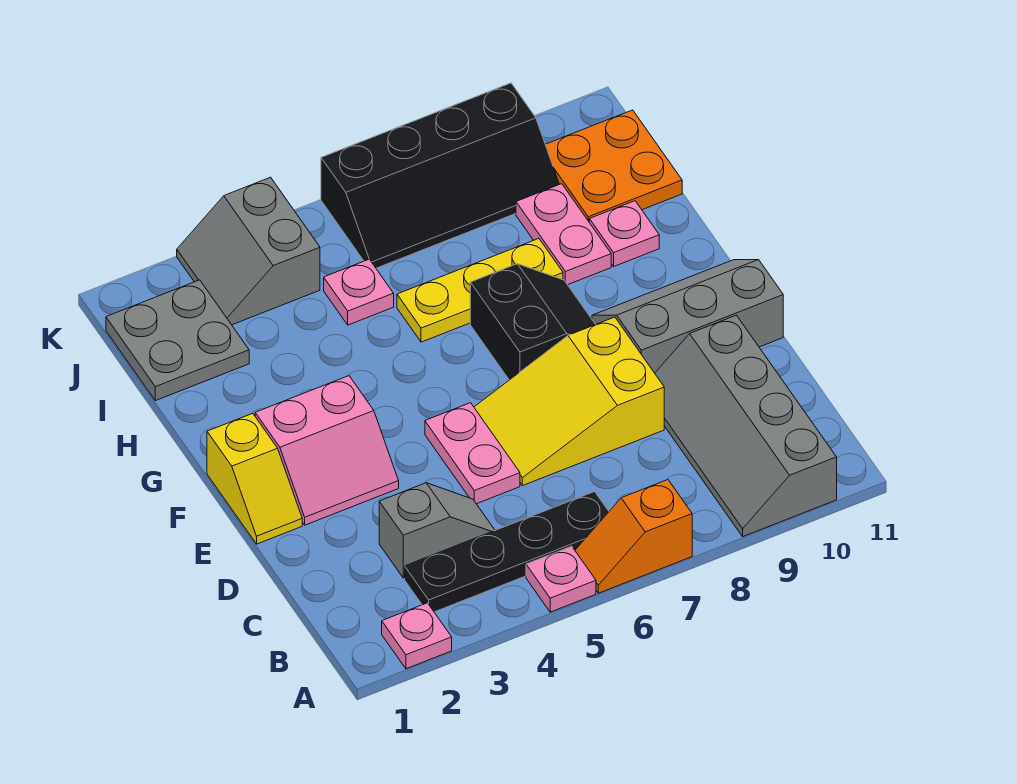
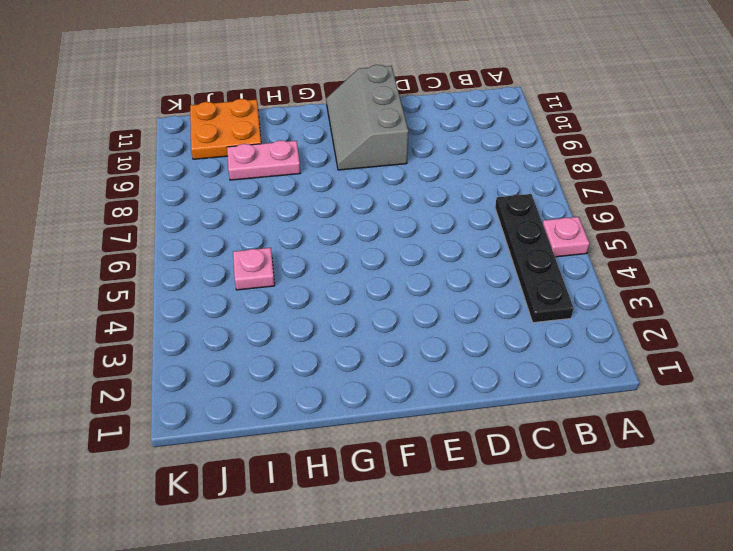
none -> pink plate A2 level 1
none -> orange slope A6:A7 level 1 top 7
none -> grey slope A9:D10 level 1 top 10

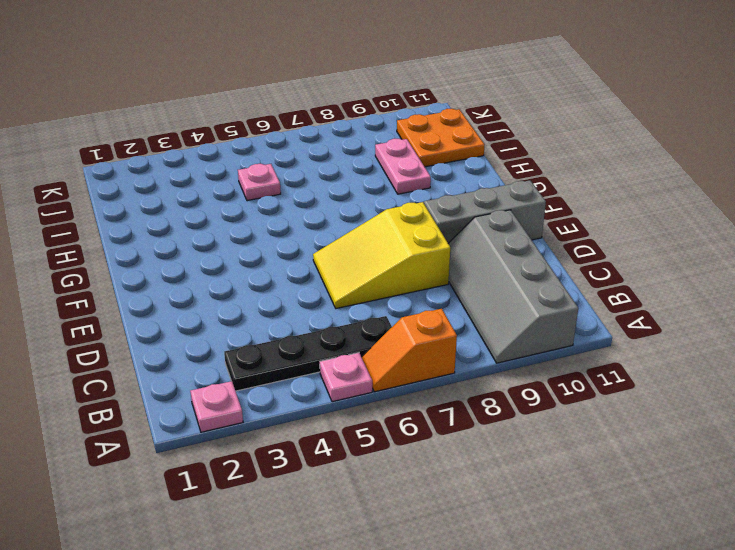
none -> grey slope C3:C4 level 1 top 3
none -> pink plate D5:E5 level 1
none -> yellow slope E1:F1 level 1 top F

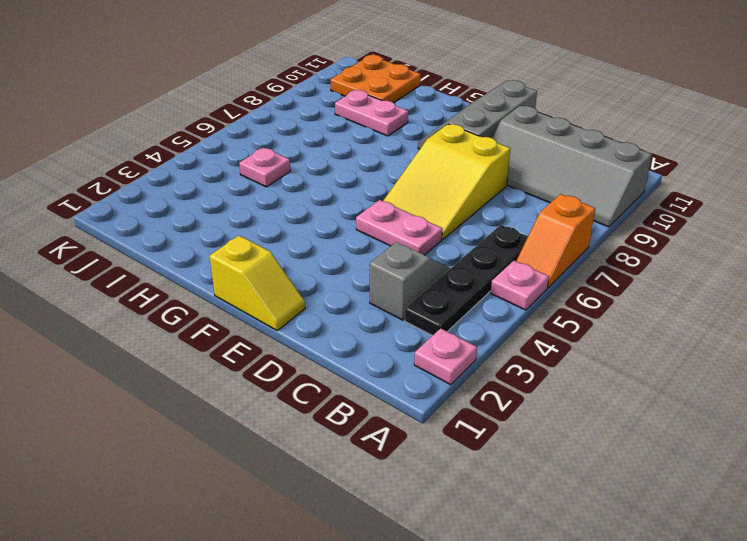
none -> pink slope E2:F3 level 1 top F
none -> black slope F7:G8 level 1 top 7
none -> yellow plate H6:H8 level 1

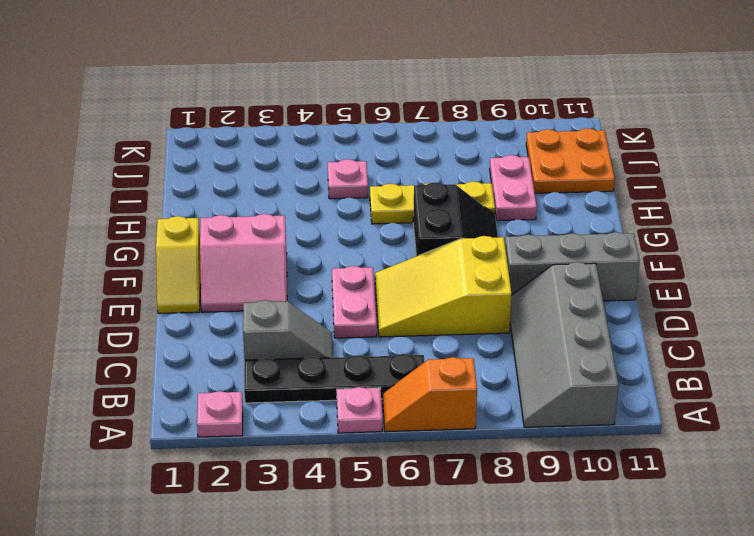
none -> pink plate H10 level 1
none -> grey plate I1:J2 level 1
none -> grey slope J3:K4 level 1 top 4

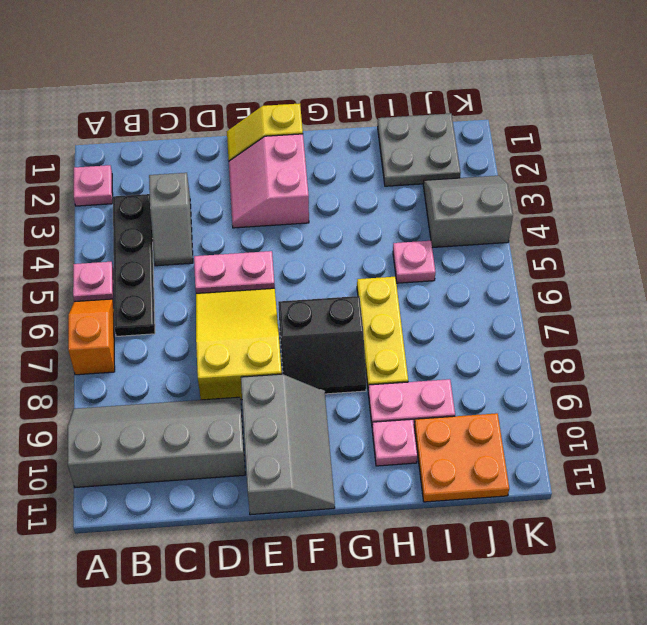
none -> black slope J6:K9 level 1 top K

